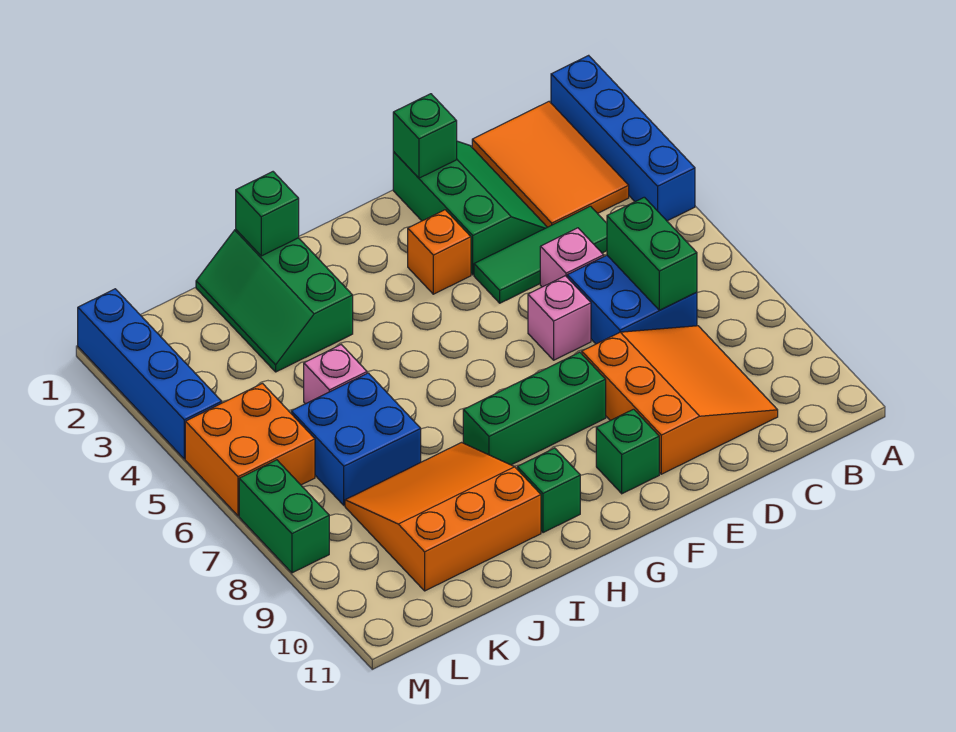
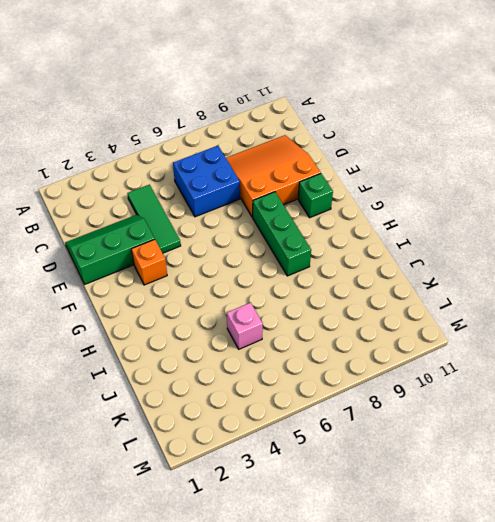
none -> blue brick A1:A4 level 1
none -> orange tile B1:C3 level 1
none -> pink brick D5 level 1

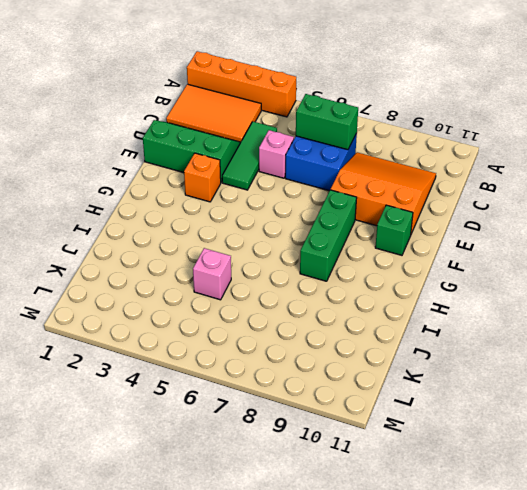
orange brick A1:A4 level 1 -> blue brick A1:A4 level 1
none -> pink brick E6 level 1
none -> green brick H10 level 1
none -> green slope I1:J3 level 1 top I

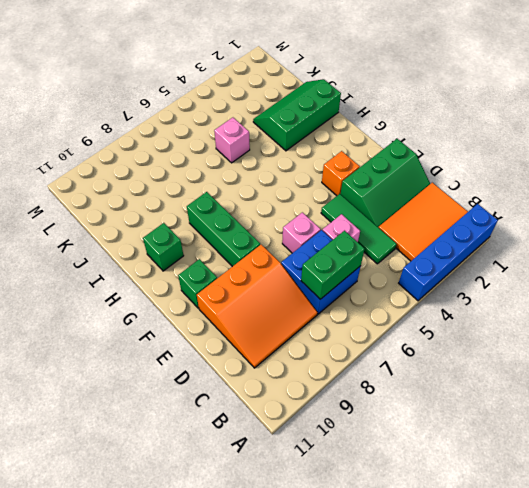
none -> orange slope I8:K10 level 1 top 10
none -> blue brick J6:K7 level 1
none -> orange brick L5:M6 level 1

